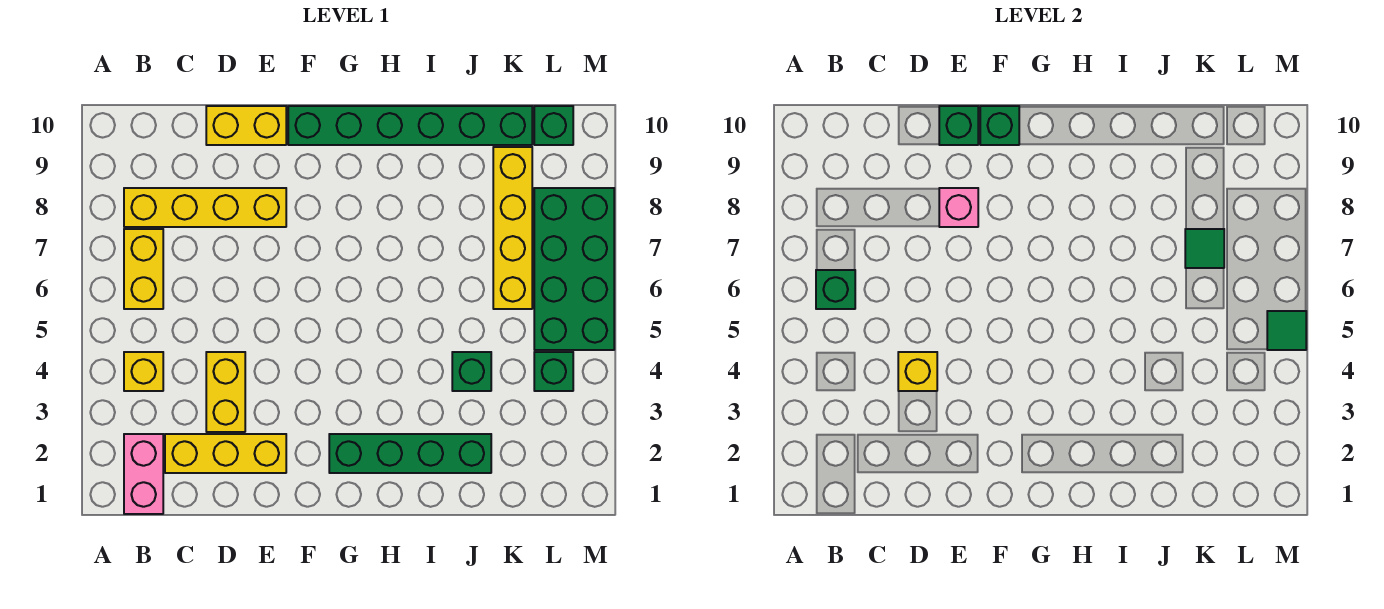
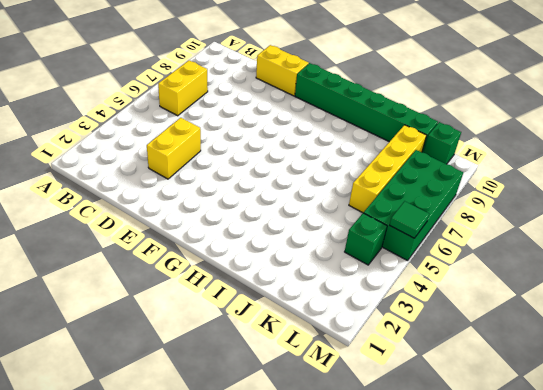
none -> pink brick B1:B2 level 1
none -> yellow brick B4 level 1
none -> yellow brick B8:E8 level 1

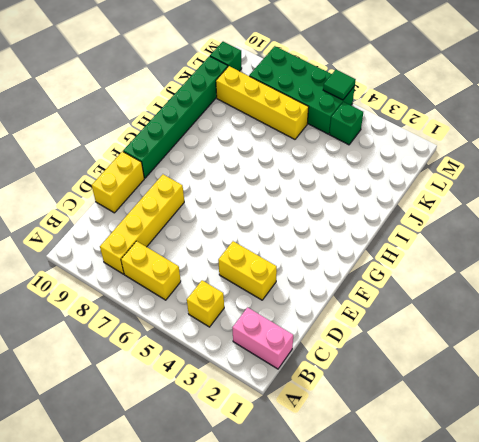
none -> yellow brick C2:E2 level 1
none -> green brick G2:J2 level 1
none -> green brick J4 level 1

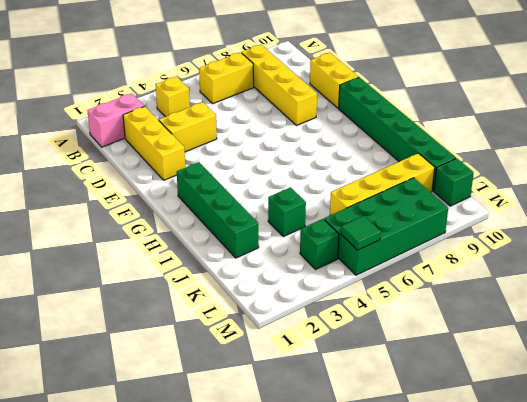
none -> green brick B6 level 2
none -> yellow brick D4 level 2
none -> pink brick E8 level 2

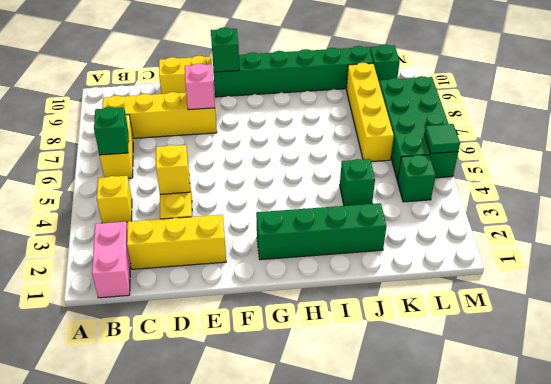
none -> green brick E10 level 2
none -> green tile K7 level 2

